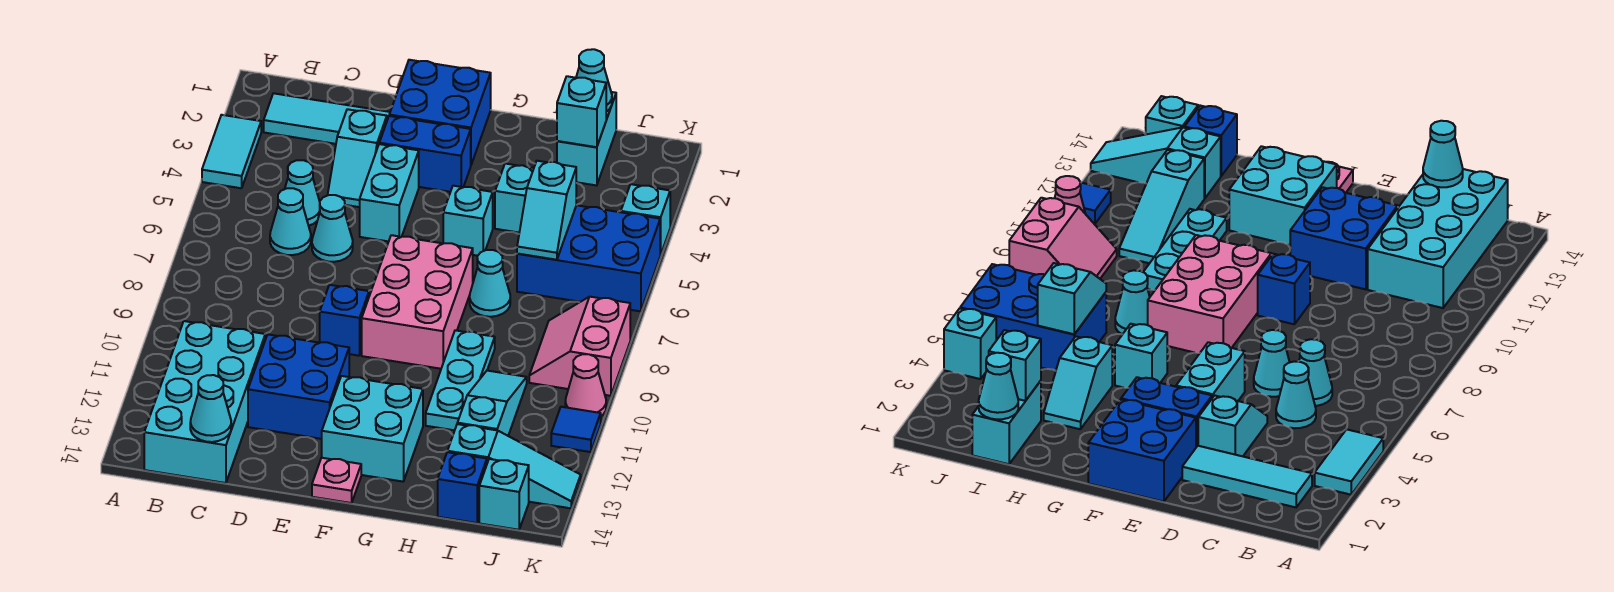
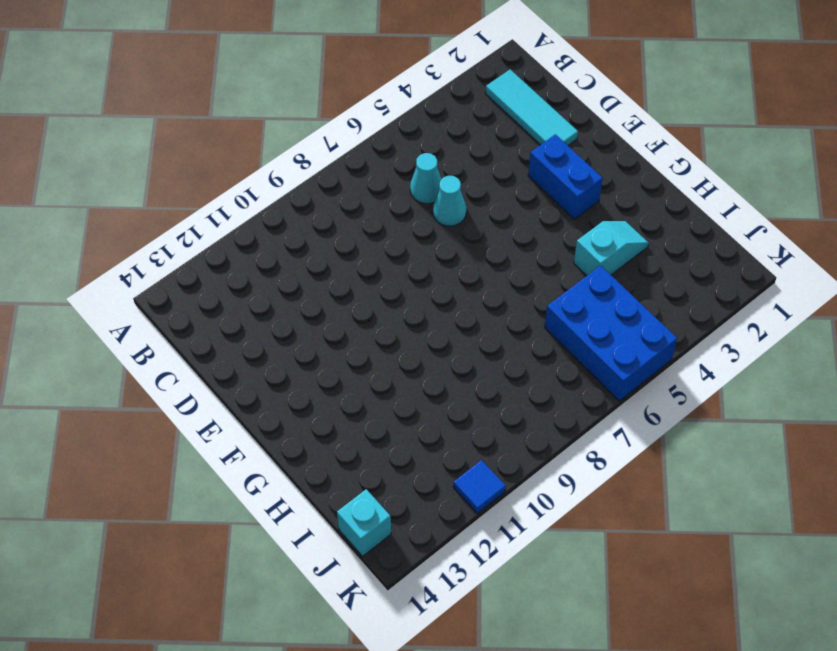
none -> cyan tile A3:A4 level 1
none -> cyan brick B11:C14 level 1
none -> cyan cone C5 level 1
none -> cyan slope D3:D4 level 1 top 3

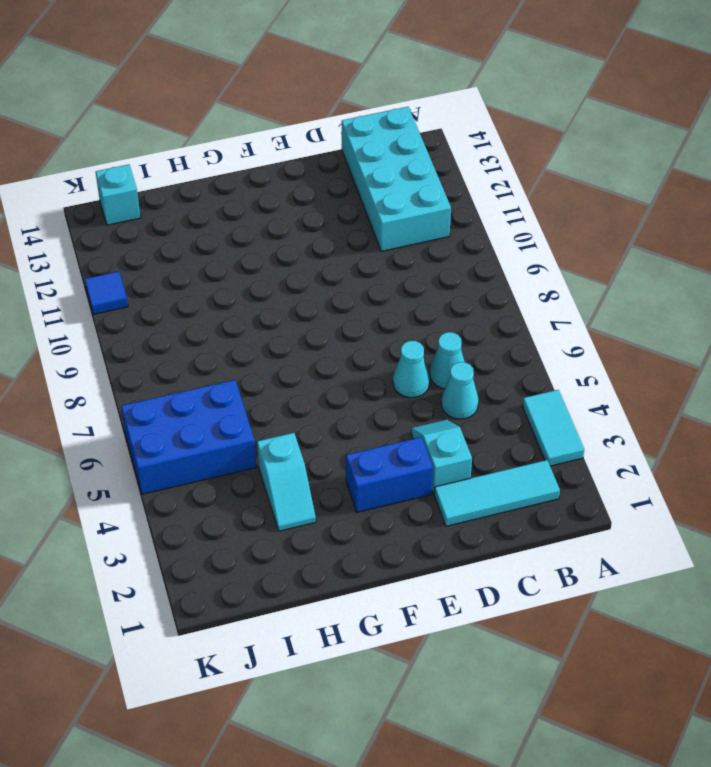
none -> blue brick D11:E12 level 1
none -> blue brick E1:F2 level 1
none -> cyan brick E4:E5 level 1
none -> blue brick E9 level 1

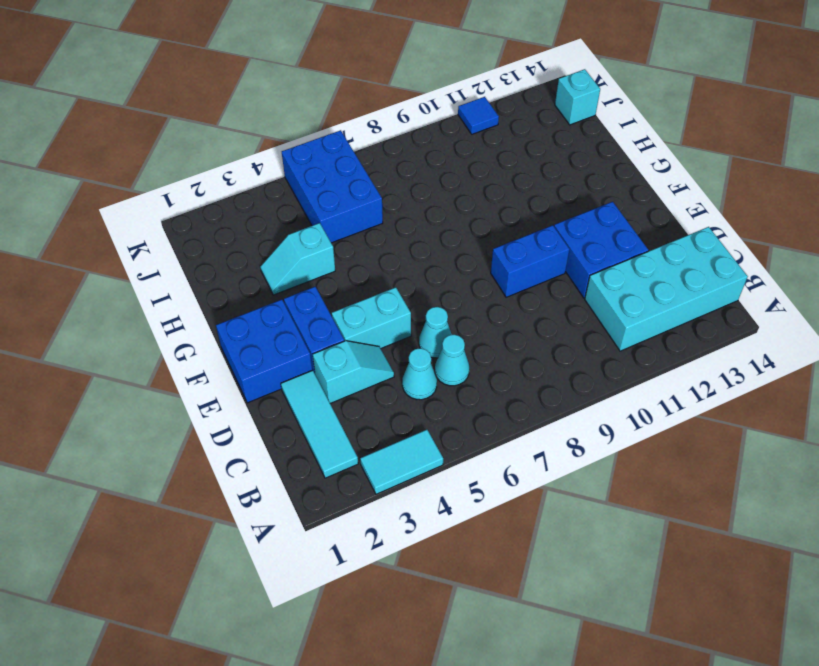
blue brick E9:E10 level 1 -> blue brick E9 level 1
none -> pink brick F7:G9 level 1
none -> cyan brick F12:G13 level 1
none -> pink plate F14 level 1
none -> cyan brick G5 level 1

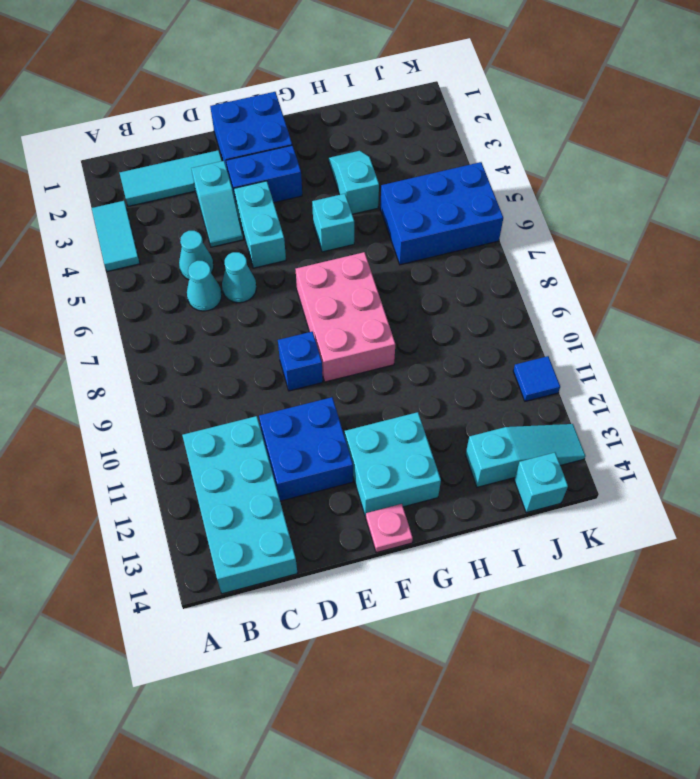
none -> cyan cone H7 level 1
none -> cyan plate H9:H11 level 1
none -> cyan brick I1:I2 level 1
none -> cyan slope I10:I12 level 1 top 12

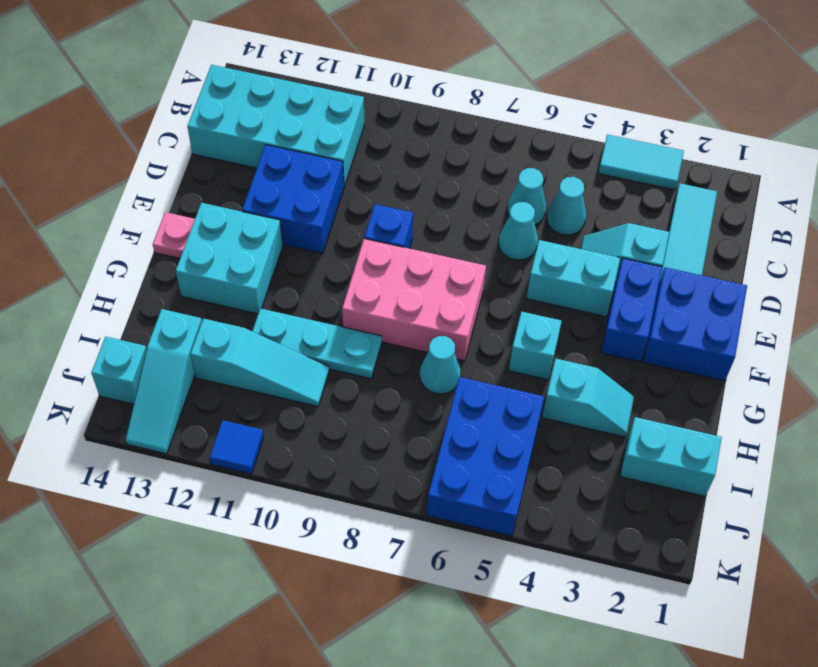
none -> blue brick I14 level 1
none -> pink slope J8:K9 level 1 top K
none -> cyan brick K4 level 1
none -> pink cone K10 level 1

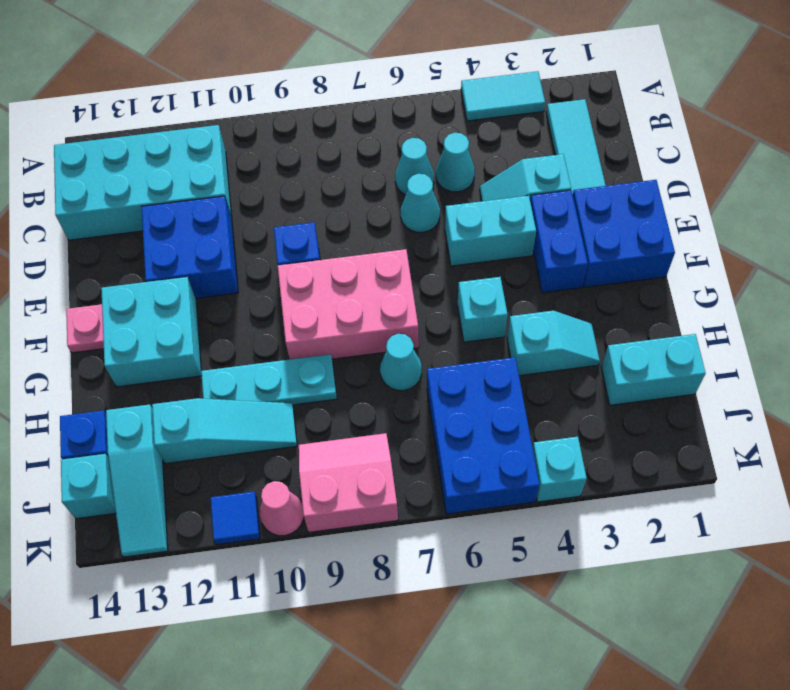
none -> cyan cone C14 level 2
none -> cyan cone I1 level 2
none -> cyan brick I2 level 2
none -> cyan slope I5:I6 level 2 top 5

